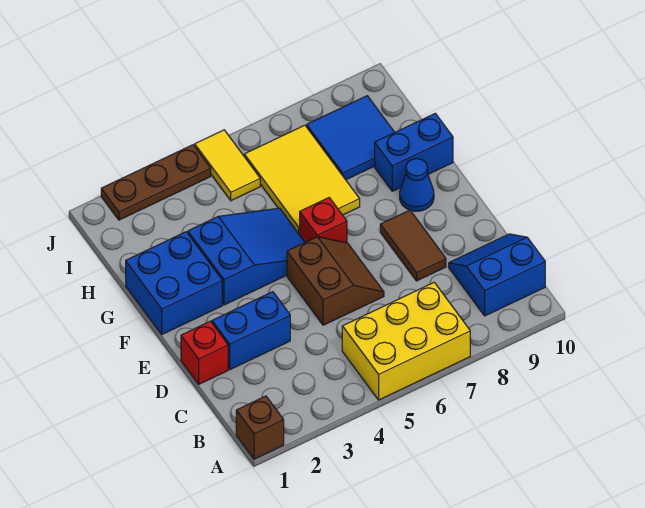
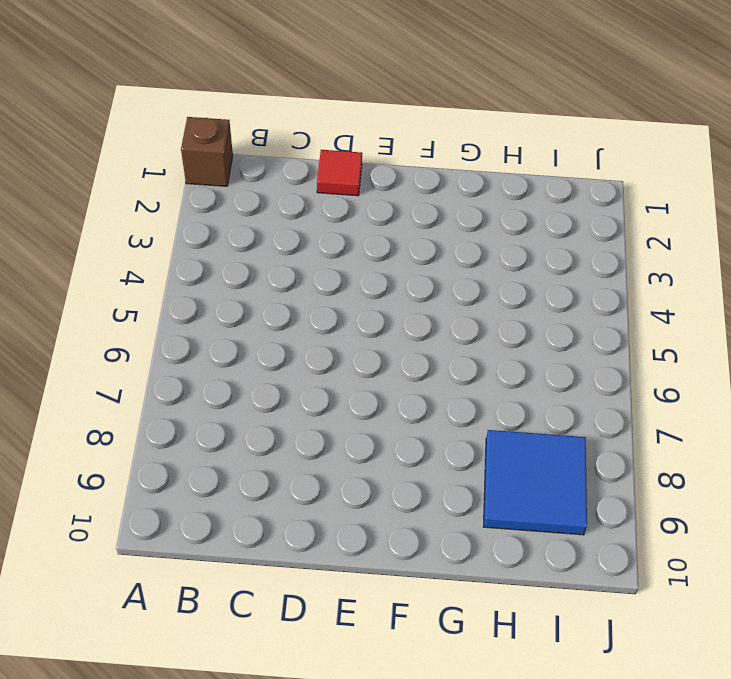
red tile D1 level 1 -> red brick D1 level 1
none -> yellow brick A5:B7 level 1
none -> blue slope B9:C10 level 1 top B
none -> blue brick D2:D3 level 1

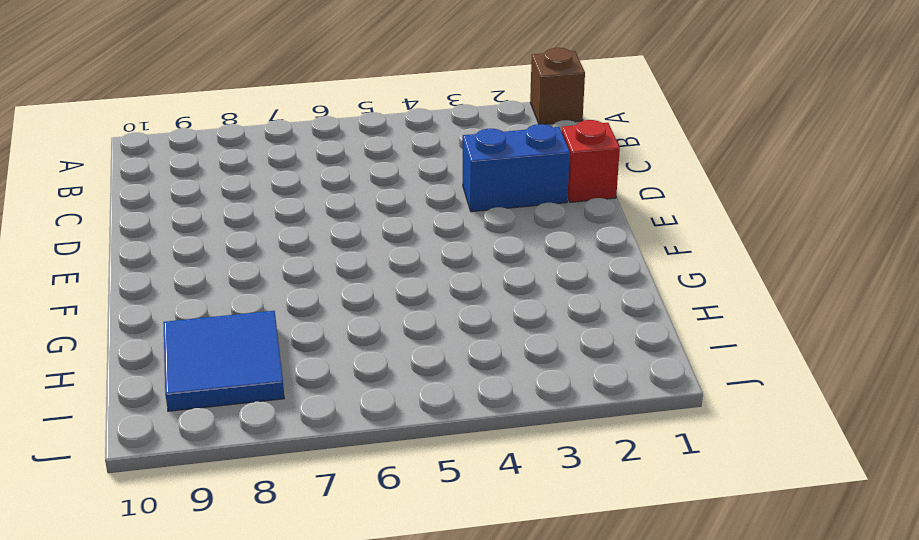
none -> yellow brick A5:B7 level 1
none -> blue slope B9:C10 level 1 top B
none -> brown slope D5:E6 level 1 top 5

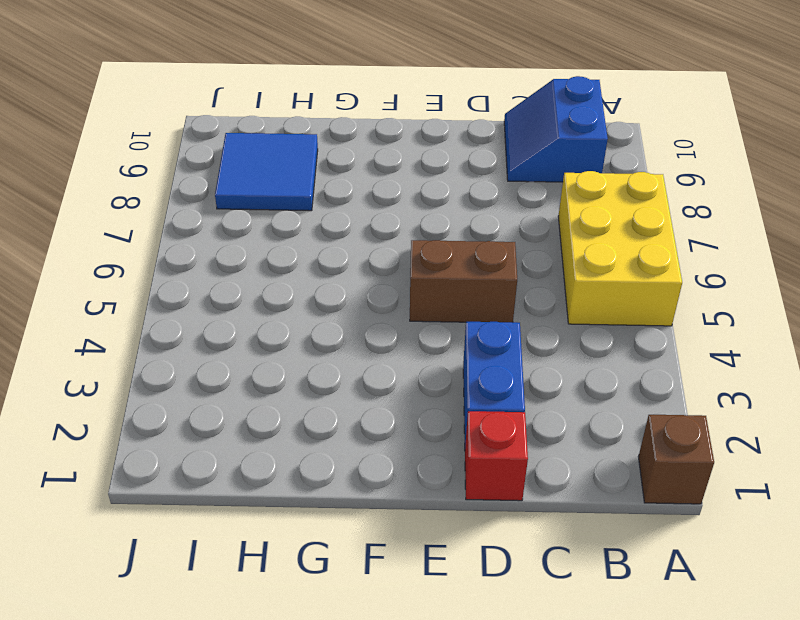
none -> brown tile D8:E8 level 1
none -> blue brick F1:G2 level 1
none -> blue slope F3:G5 level 1 top 3

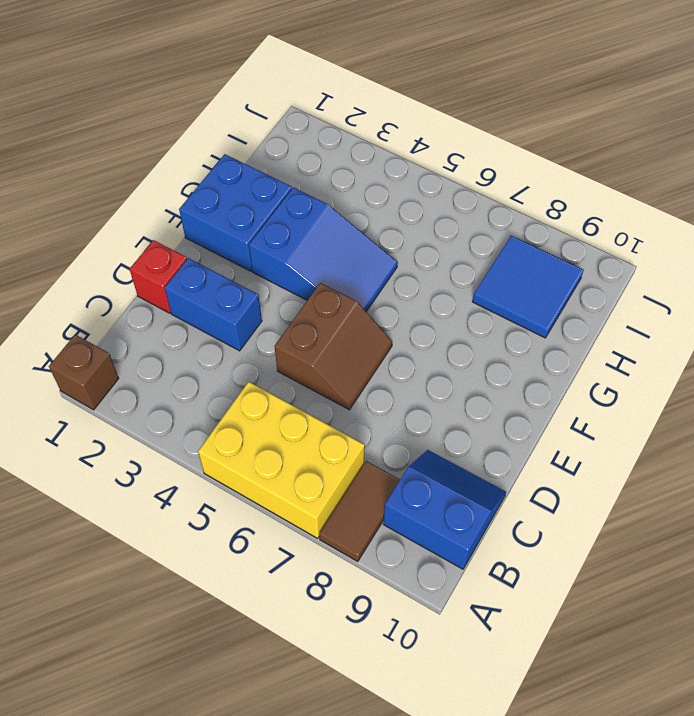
brown tile A8:B8 level 1 -> brown tile D8:E8 level 1
none -> red brick F6 level 1
none -> blue cone F9 level 1
none -> yellow tile G6:I7 level 1

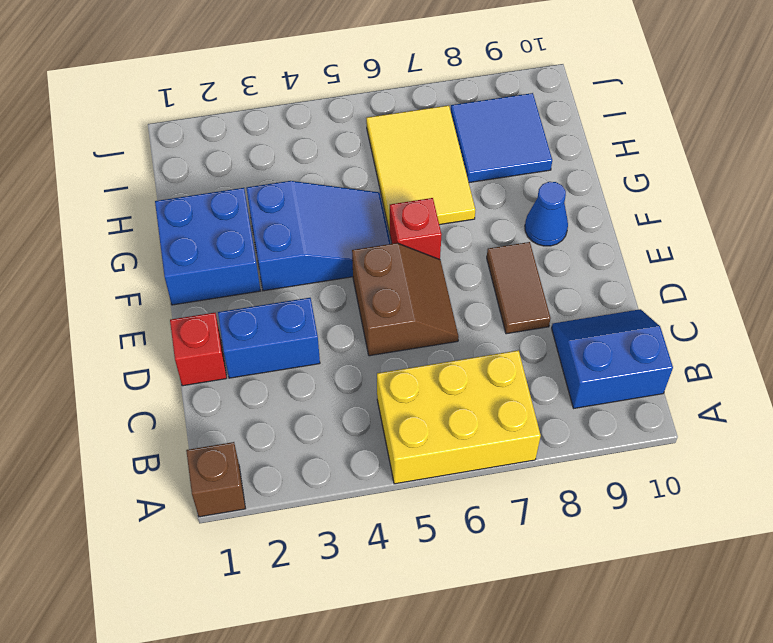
none -> blue brick G9:G10 level 1
none -> yellow tile I5:J5 level 1
none -> brown plate J2:J4 level 1

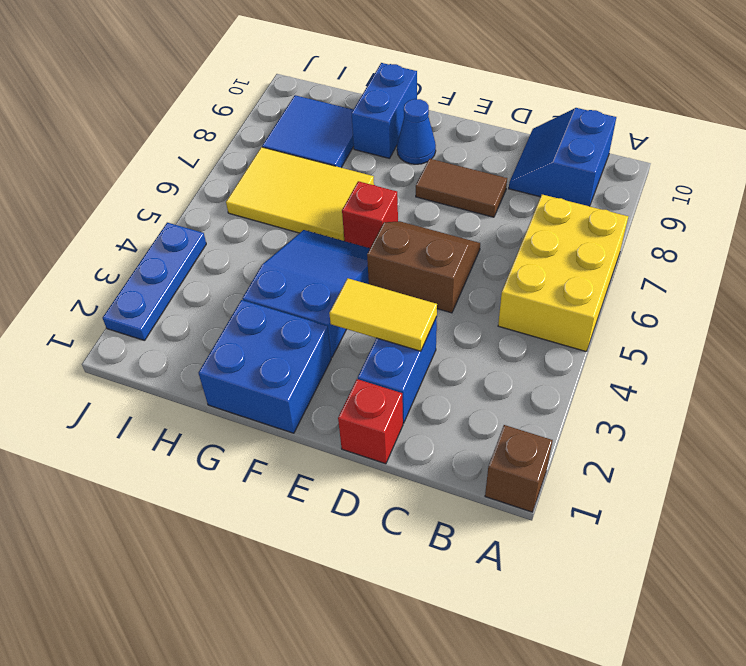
yellow tile D3:E3 level 2 -> yellow tile I5:J5 level 1
blue plate J2:J4 level 1 -> brown plate J2:J4 level 1

